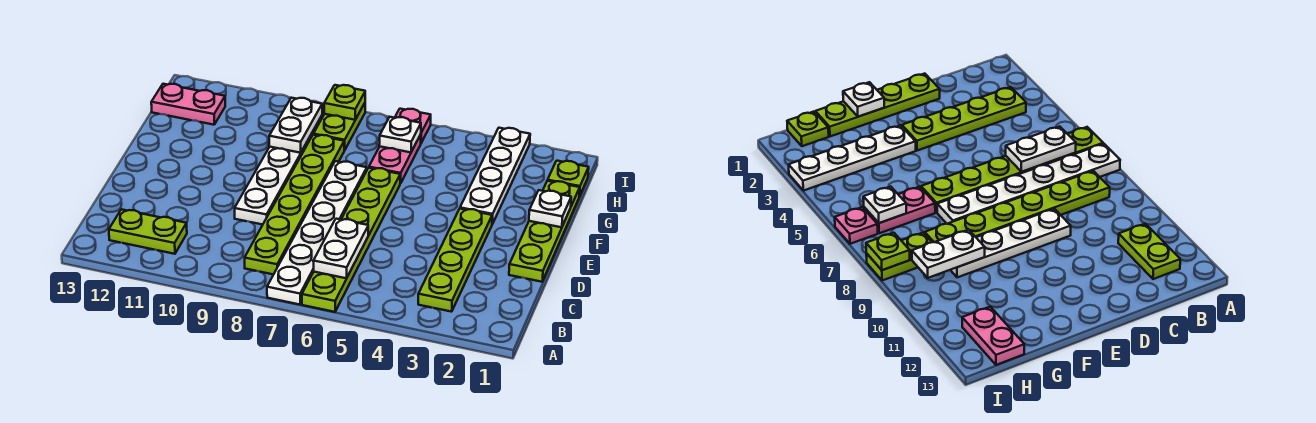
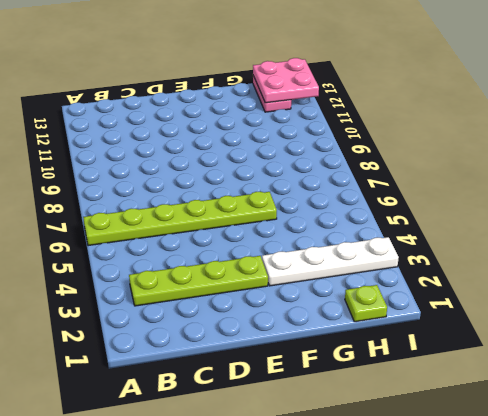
pink plate H12:I13 level 2 -> none
none -> white plate A7:F7 level 1
none -> lime plate B8:G8 level 1
none -> lime plate B11:B12 level 1

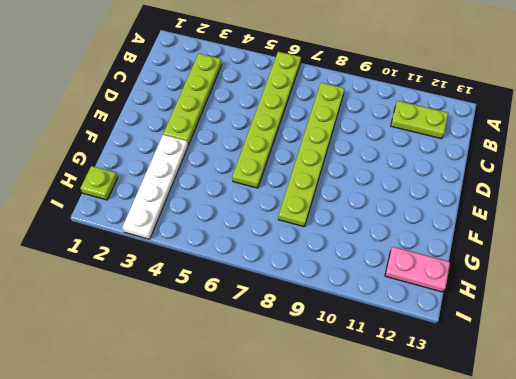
none -> white plate A7:F7 level 1
none -> lime plate D1:G1 level 1
none -> white plate D9:G9 level 1

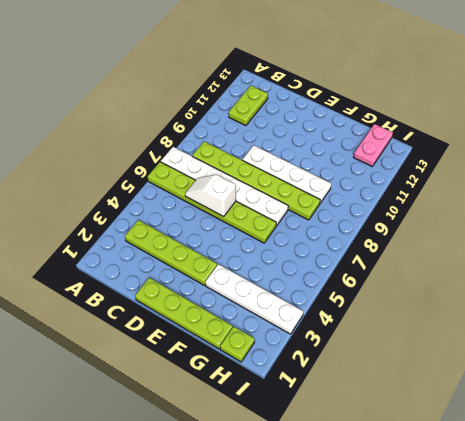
white slope C6:D6 level 2 top D -> white plate B6:C6 level 2
none -> pink plate G6:H6 level 1
none -> lime plate H8:I8 level 1
none -> pink plate I6 level 1

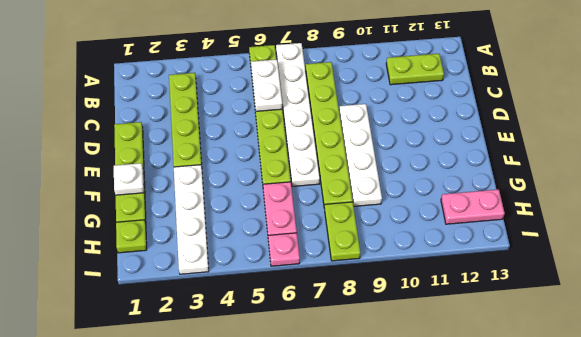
none -> white plate G9:H9 level 2
none -> white plate H6 level 2
none -> lime plate I8 level 2

